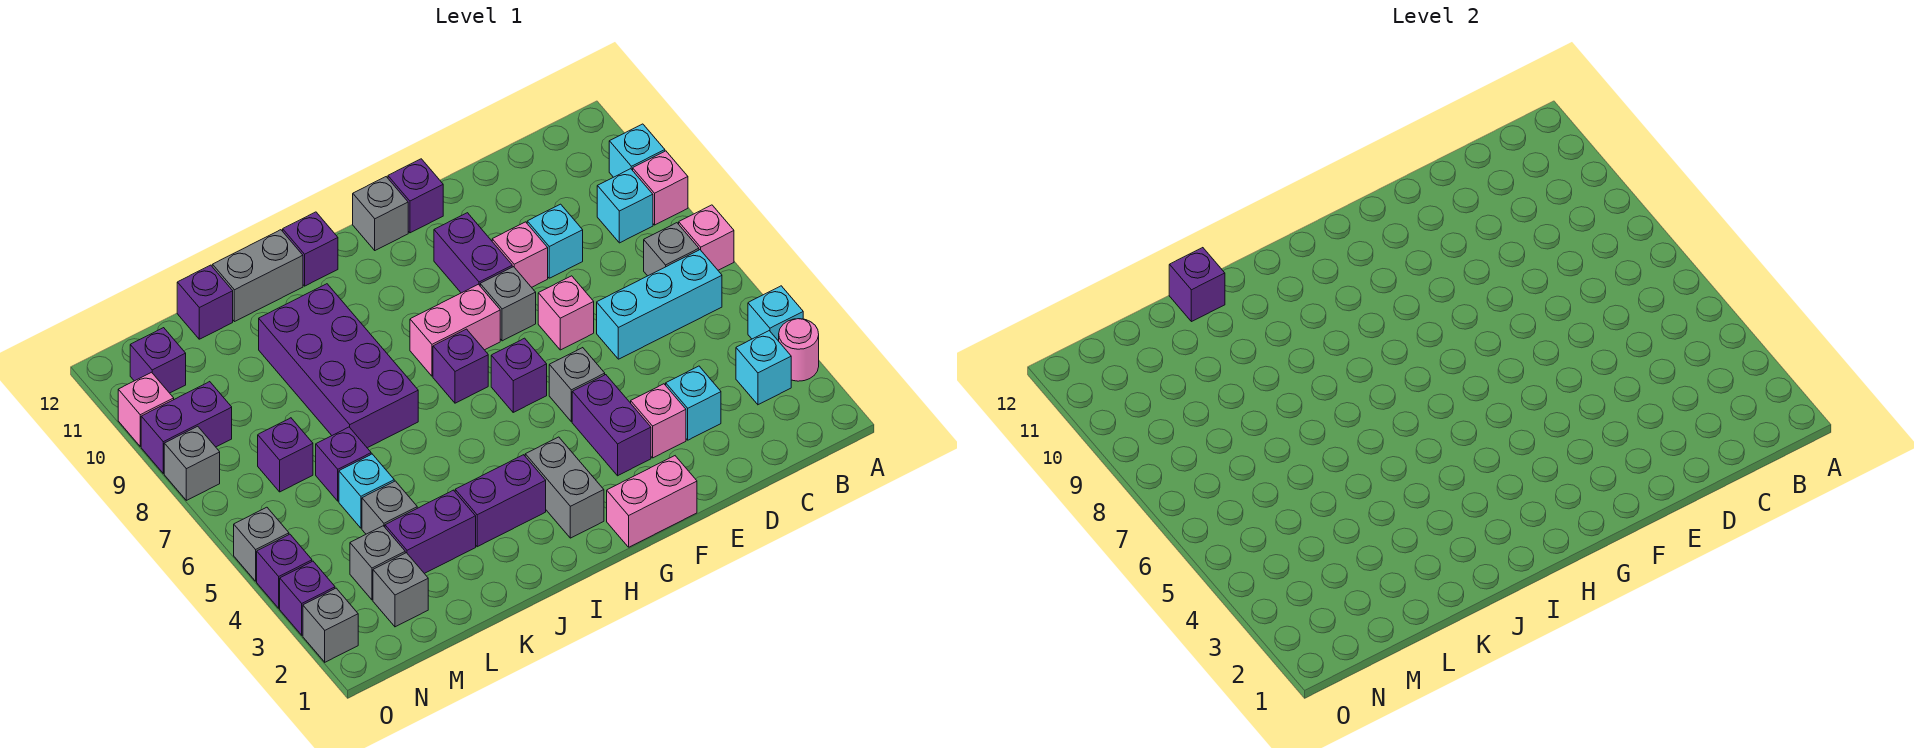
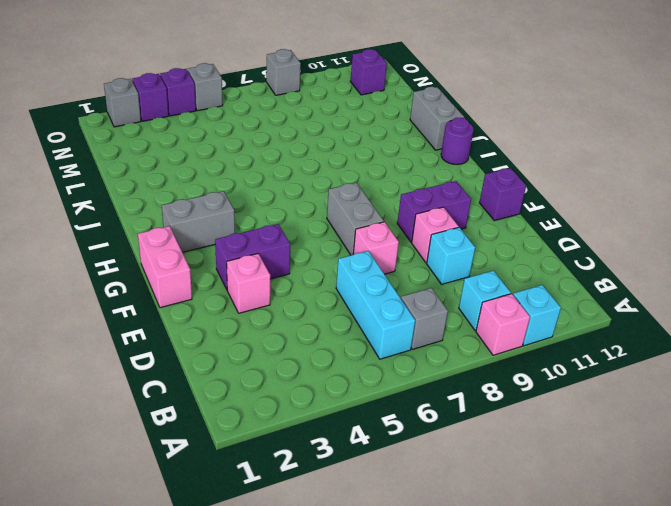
grey brick F7:G7 level 1 -> none
purple round brick I12 level 1 -> purple brick I12 level 1
none -> pink round brick A3 level 1
none -> cyan brick A4 level 1
none -> pink brick A7 level 1
none -> cyan brick B3 level 1

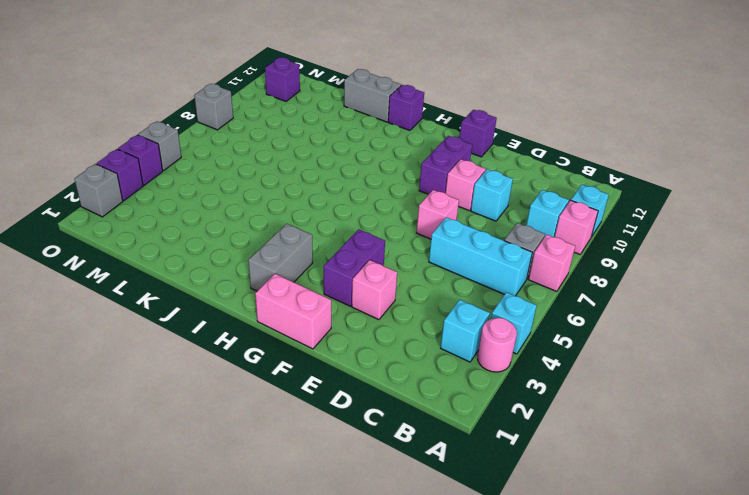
none -> cyan brick D3 level 1
none -> grey brick F5 level 1
none -> grey brick F8 level 1
none -> purple brick G6 level 1

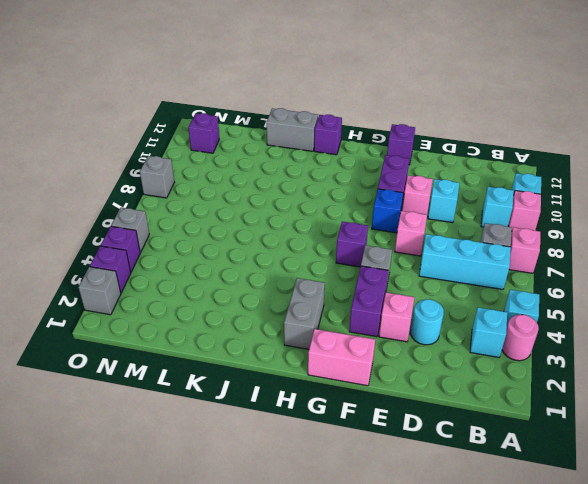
cyan round brick D3 level 1 -> cyan brick D3 level 1
blue brick F8 level 1 -> grey brick F8 level 1
none -> pink brick G8:H8 level 1
none -> grey brick G12 level 1
none -> purple brick H7 level 1
none -> purple brick I3:J3 level 1

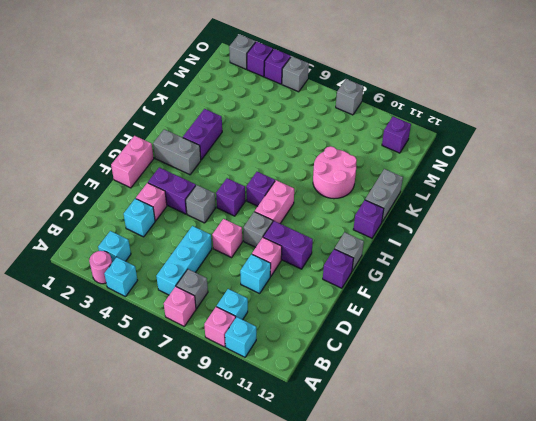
pink round brick J9:K10 level 1 -> purple brick J7:K10 level 1
none -> purple brick K3:L3 level 1
none -> grey brick L4 level 1
none -> cyan brick L5 level 1
none -> purple brick L6 level 1

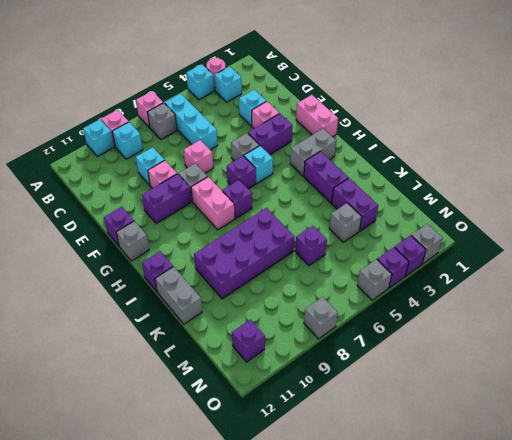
cyan brick G5 level 1 -> cyan brick L5 level 1
none -> purple brick L12 level 1
none -> grey brick M2 level 1
none -> grey brick M3 level 1
none -> purple brick M7 level 1

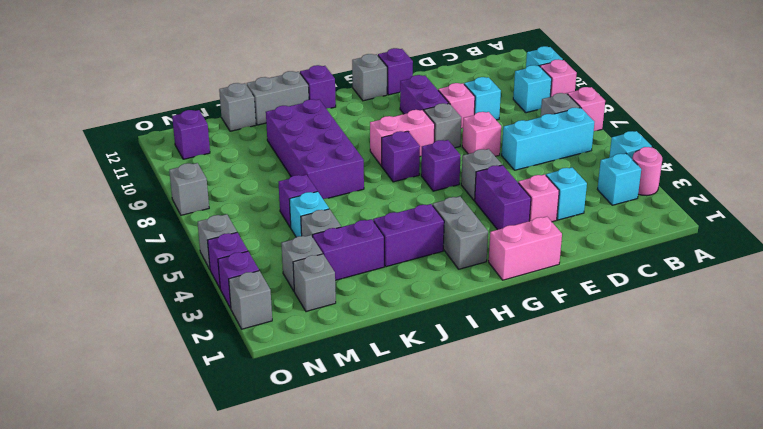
grey brick L12 level 1 -> purple brick L12 level 1
none -> purple brick M7 level 1
none -> purple brick N9:O9 level 1
none -> pink brick O10 level 1
none -> purple brick K12 level 2

